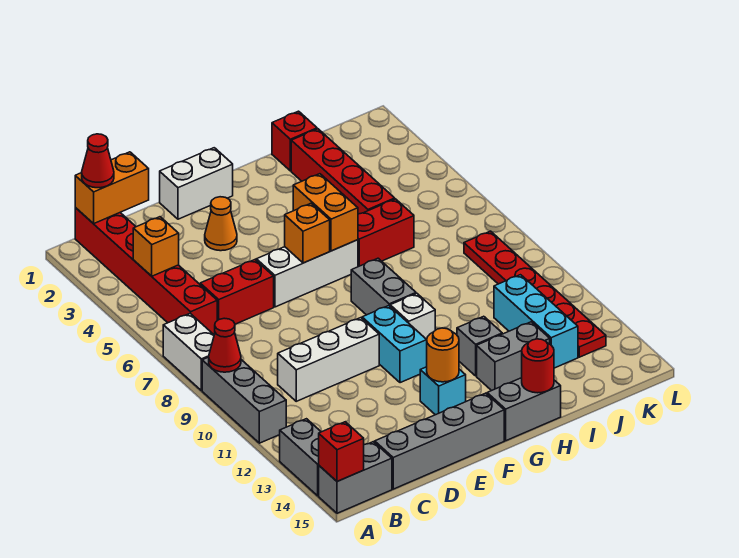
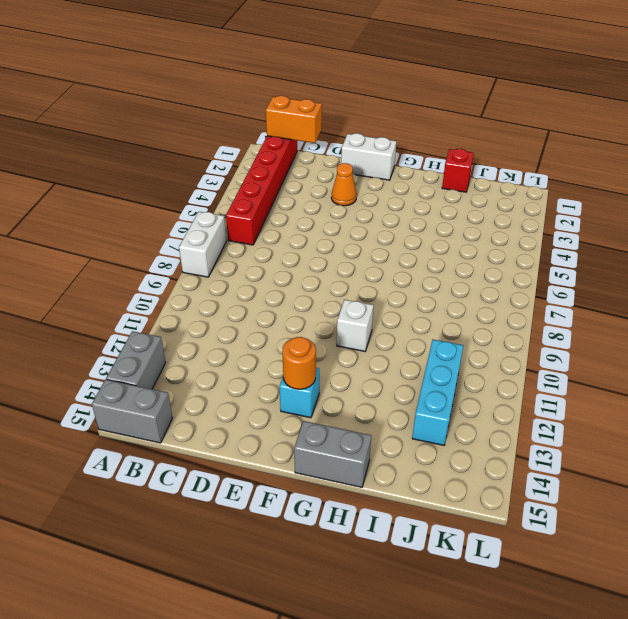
none -> grey brick A9:A11 level 1
none -> red brick C6:D6 level 1
none -> white brick C10:E10 level 1
none -> grey brick C15:F15 level 1

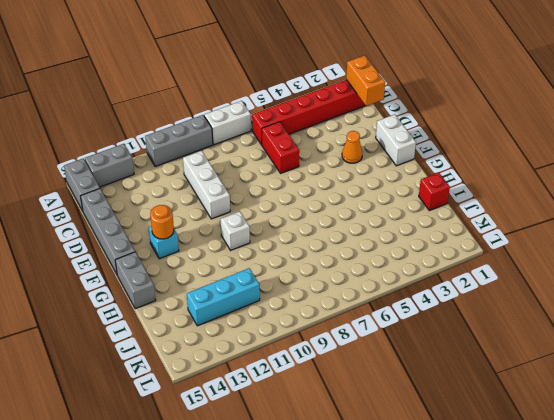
none -> white brick E6:G6 level 1
none -> cyan brick F10:F11 level 1
none -> grey brick G8:G9 level 1
none -> red brick H6:I6 level 1

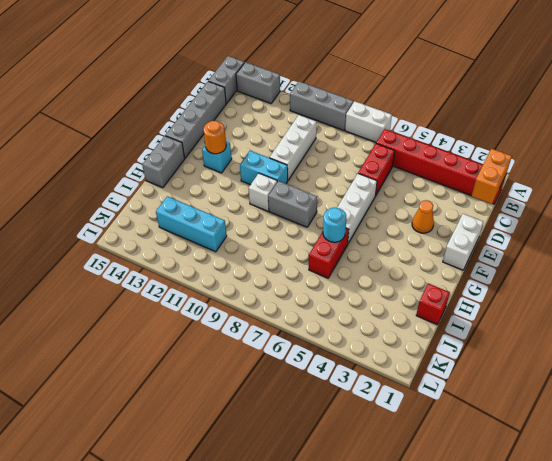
cyan round brick H6 level 2 -> none
none -> grey brick H12 level 1
none -> grey brick H13:I13 level 1
none -> red brick I2:I5 level 1
none -> red plate K8:K13 level 1

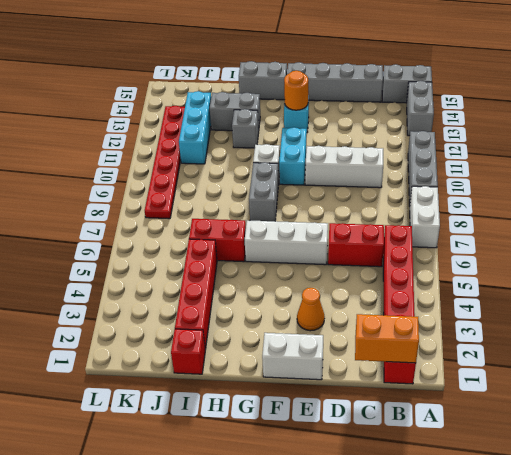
none -> red cone A9 level 2
none -> red brick A15 level 2
none -> orange brick B4 level 2
none -> orange brick F6 level 2

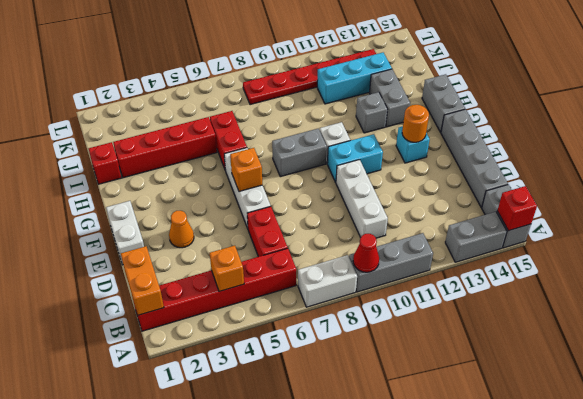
none -> orange brick G5:G6 level 2
none -> red round brick H15 level 2
none -> red cone B1 level 3

